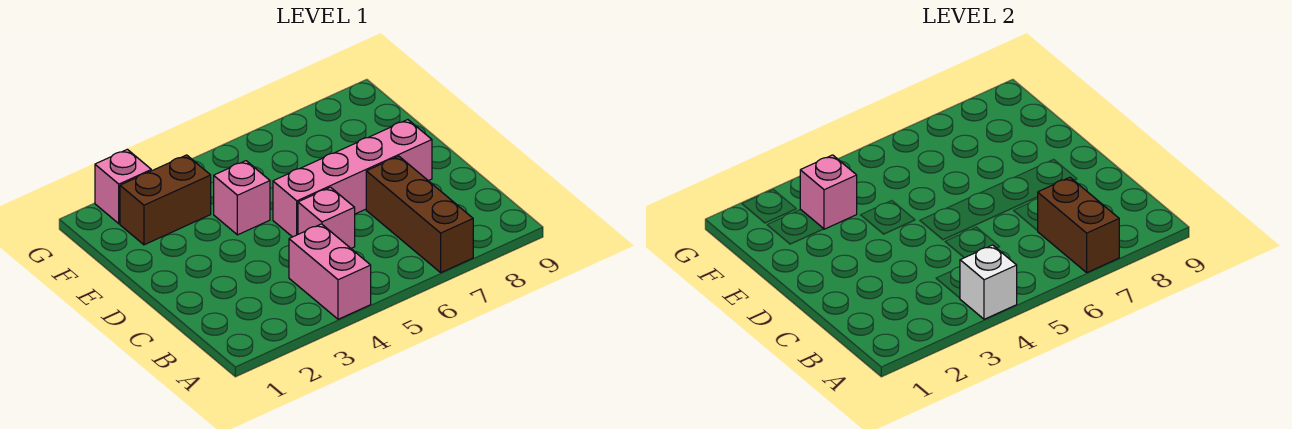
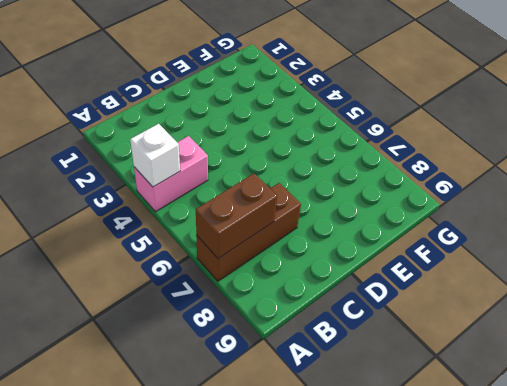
none -> pink brick C5 level 1
none -> pink brick D5:D8 level 1

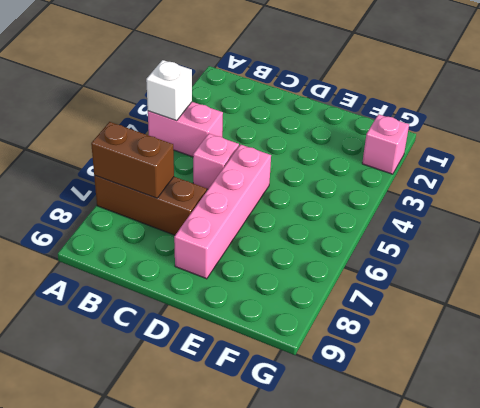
none -> pink brick E4 level 1
none -> brown brick F2:F3 level 1

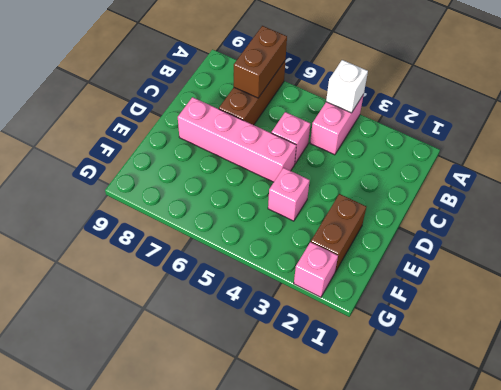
brown brick E2:F2 level 1 -> brown brick F2:F3 level 1
none -> pink brick F3 level 2

